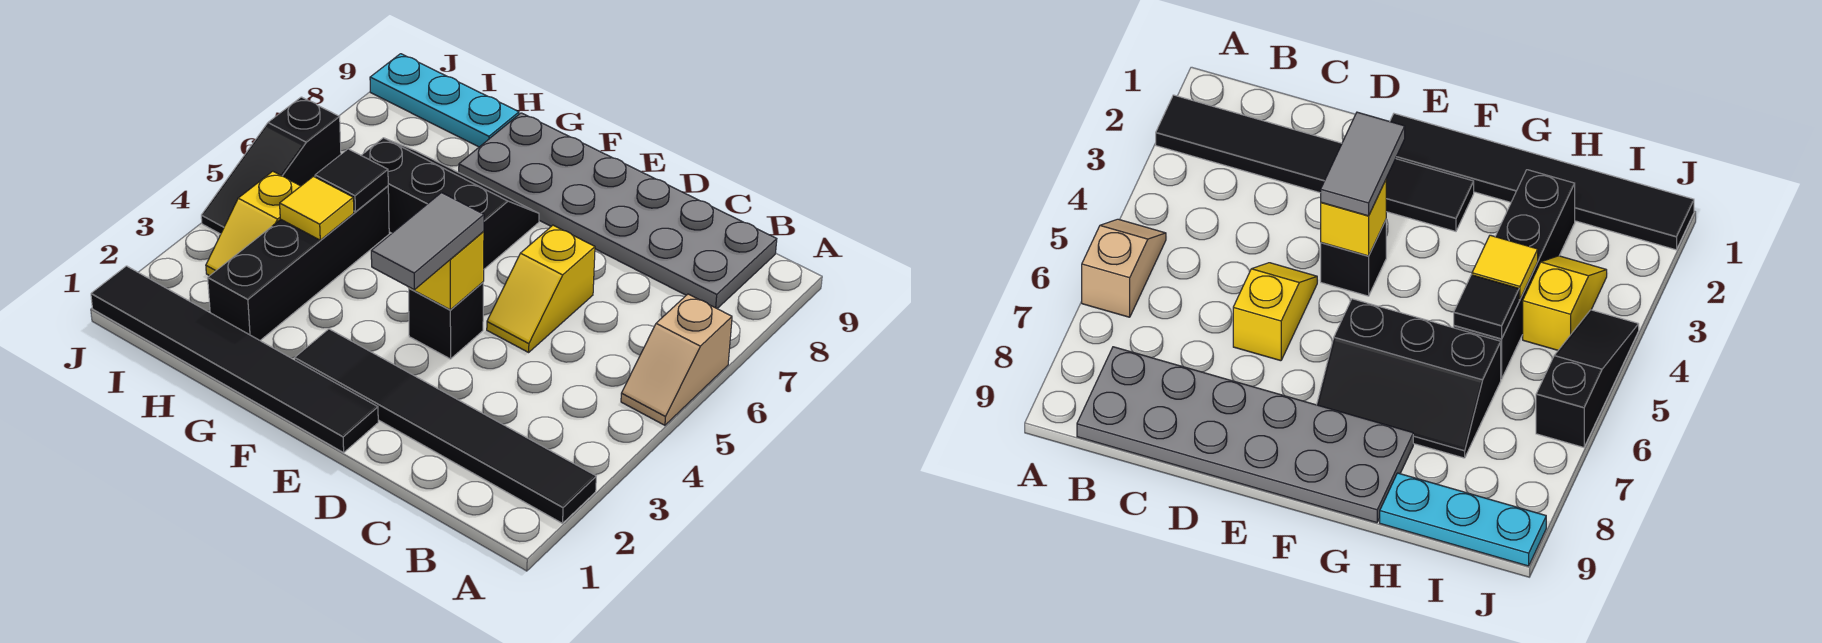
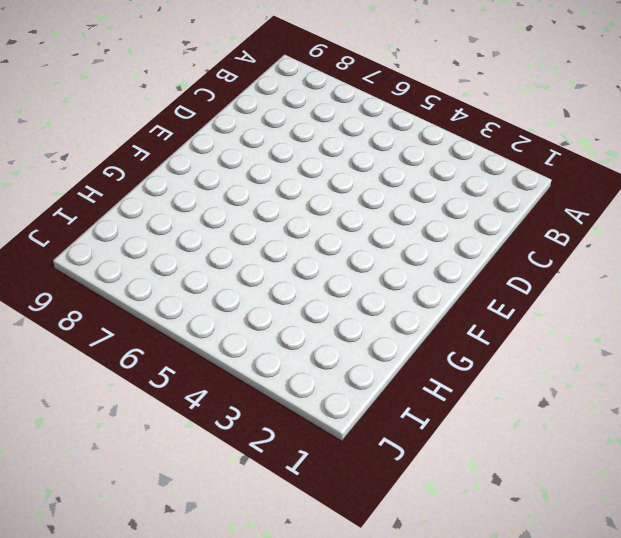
none -> black tile A2:F2 level 1
none -> tan slope A5:A6 level 1 top 6
none -> grey plate B8:G9 level 1

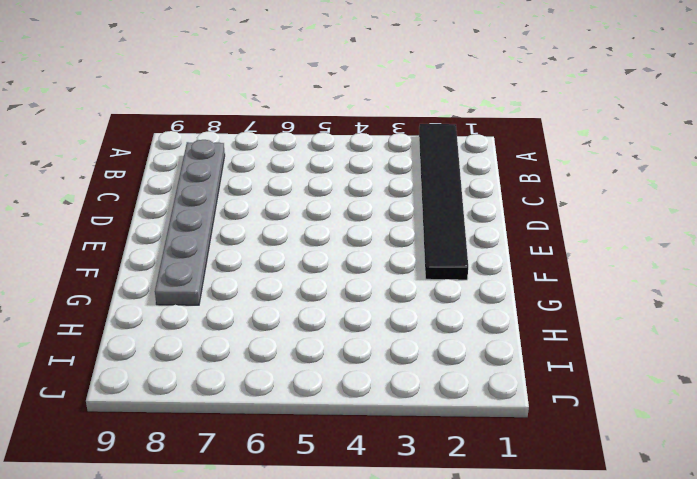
grey plate B8:G8 level 1 -> grey plate B8:G9 level 1
none -> tan slope A5:A6 level 1 top 6
none -> yellow slope D5:D6 level 1 top 6
none -> black tile E1:J1 level 1

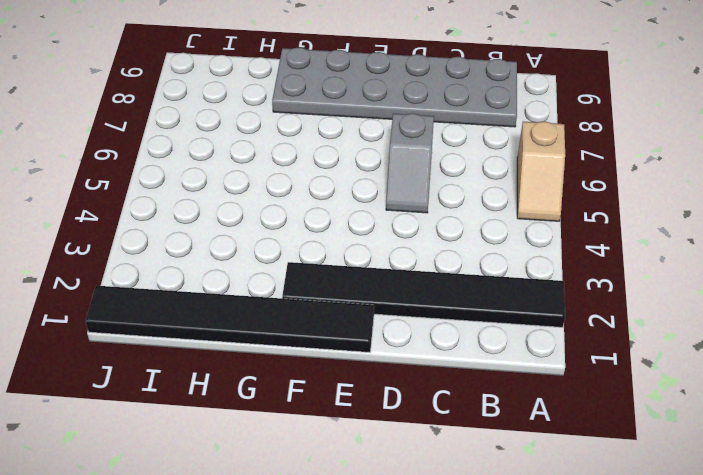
grey slope D5:D6 level 1 top 6 -> yellow slope D5:D6 level 1 top 6
none -> black brick E4 level 1
none -> black slope F6:H7 level 1 top 6
none -> black brick H2:H5 level 1

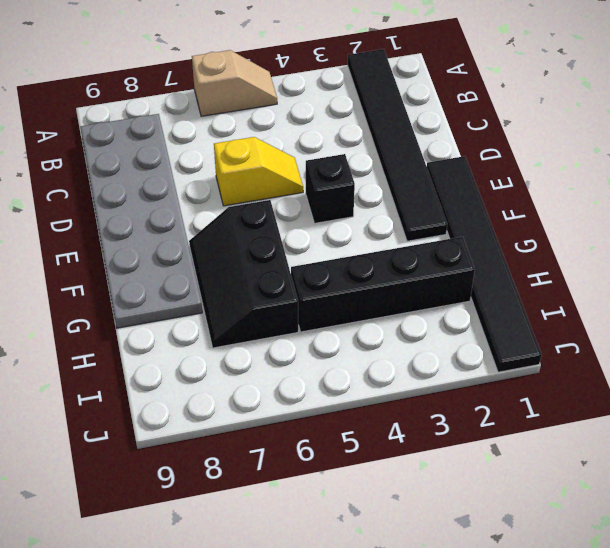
none -> cyan plate H9:J9 level 1
none -> yellow slope I3:I4 level 1 top 4
none -> black slope J4:J6 level 1 top 6

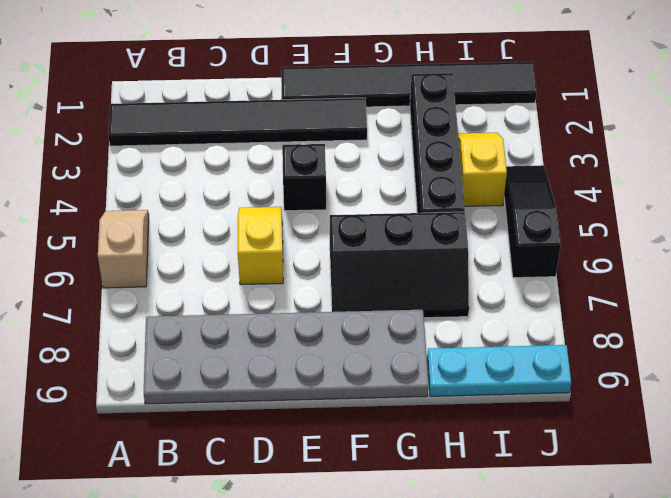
none -> yellow brick E4 level 2
none -> yellow tile H4 level 2
none -> black tile H5 level 2

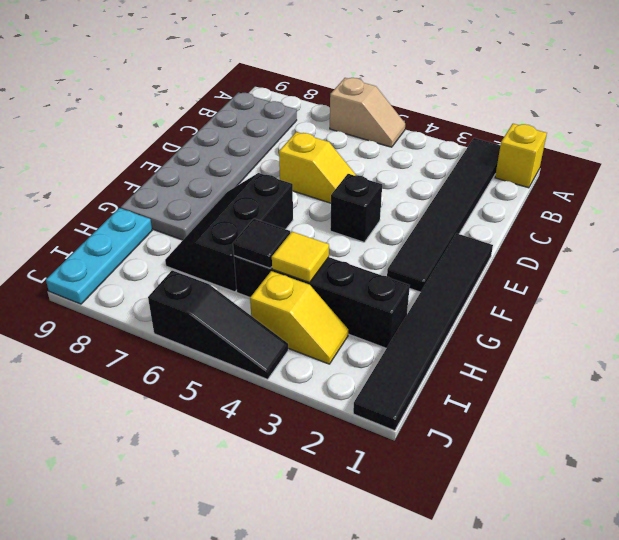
yellow brick A1 level 1 -> yellow brick E4 level 2
none -> grey tile E3:E4 level 3

